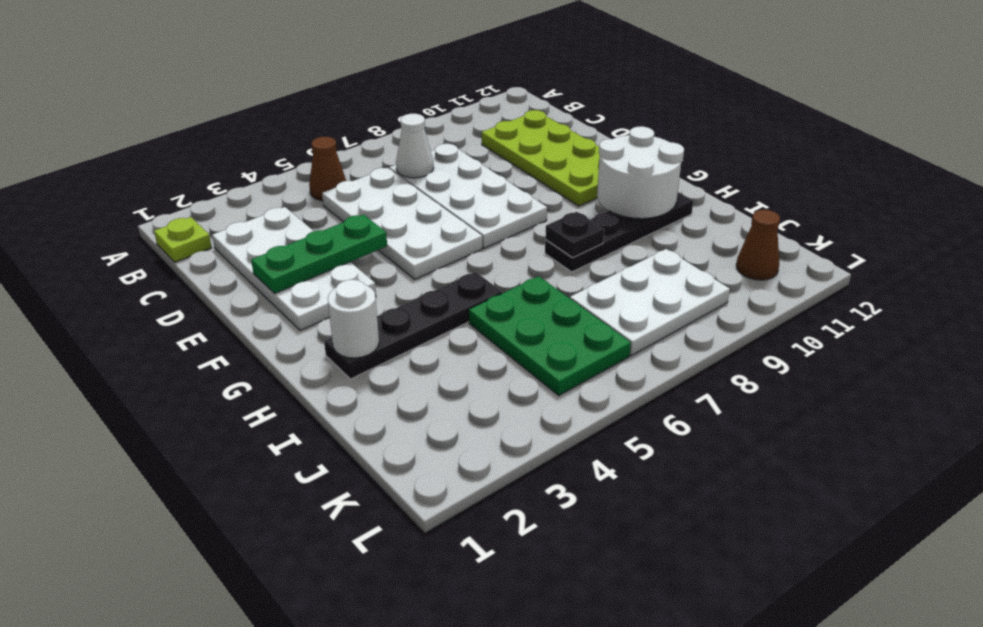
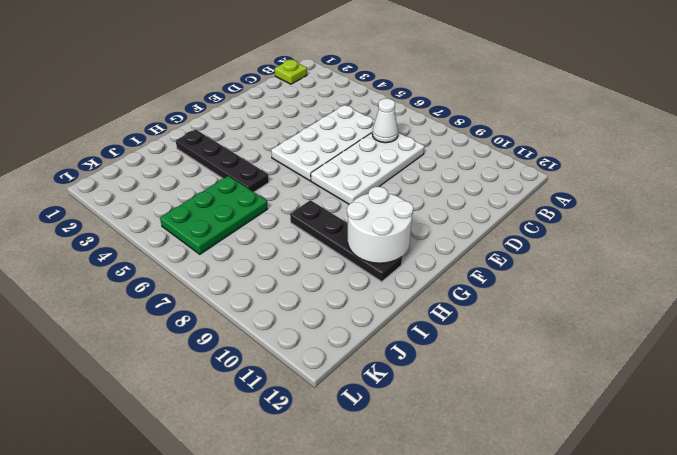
none -> brown cone B5 level 1
none -> white plate C2:F3 level 1
none -> lime plate C10:F11 level 1

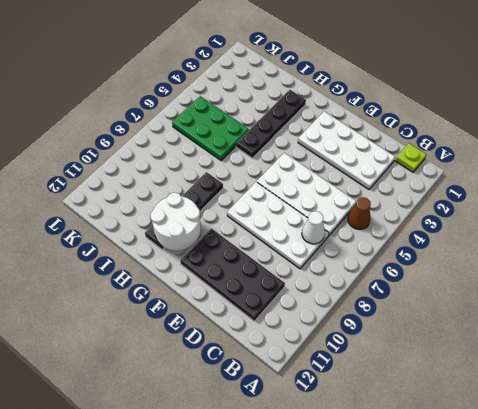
black plate C10:F11 level 1 -> lime plate C10:F11 level 1
none -> white plate J7:K9 level 1
none -> brown cone K11 level 1
none -> green plate E2:E4 level 2

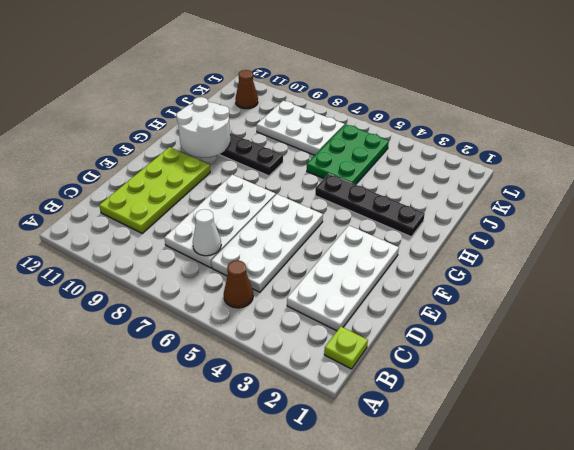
none -> green plate E2:E4 level 2
none -> white round brick H2 level 2
none -> black plate H8 level 2

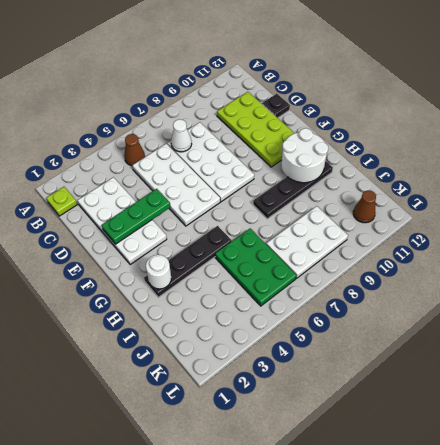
black plate D12 level 1 -> black plate H8 level 2

